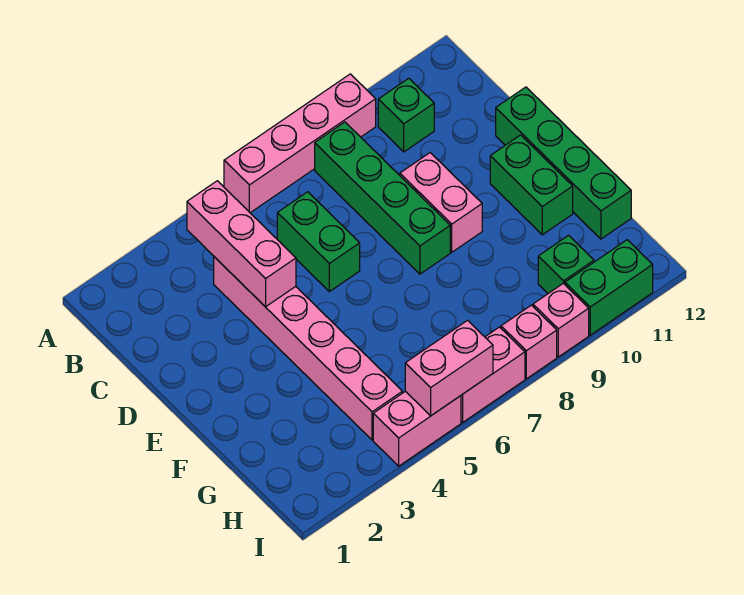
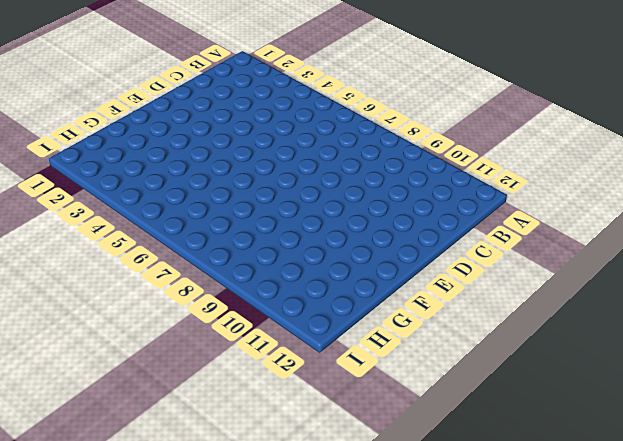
none -> pink brick A6:A9 level 1
none -> green brick B8:E8 level 1
none -> green brick B10 level 1

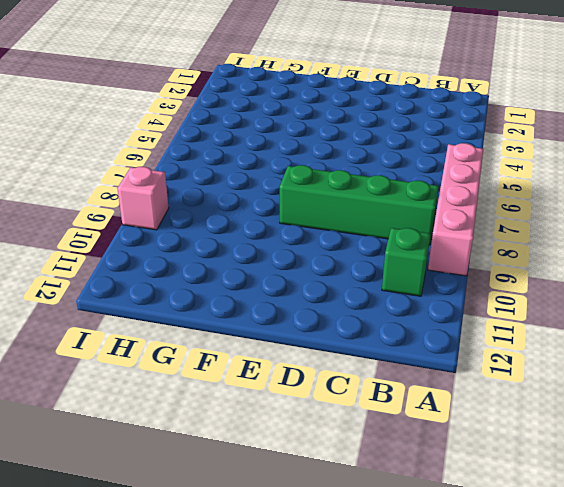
none -> pink brick C4:H4 level 1
none -> green brick C6:D6 level 1
none -> pink brick D9:E9 level 1

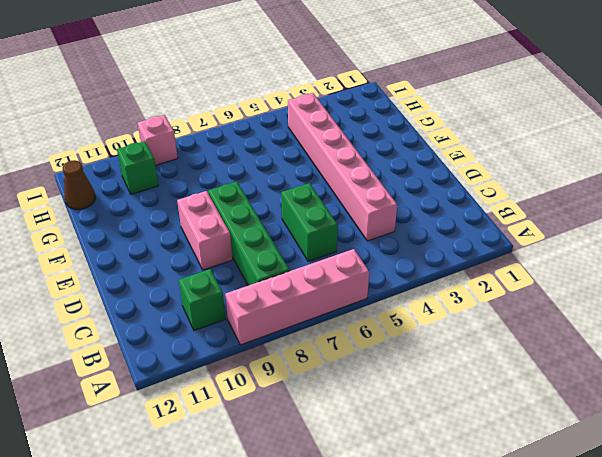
brown cone H12 level 1 -> none
none -> green brick D12:G12 level 1
none -> green brick E11:F11 level 1
none -> pink brick I4:I5 level 1

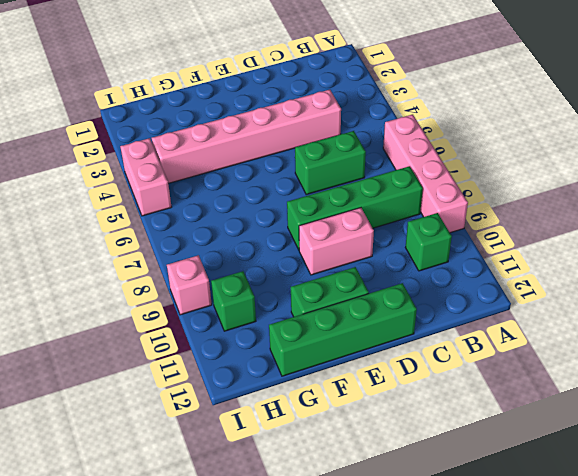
none -> pink brick I6:I7 level 1
none -> pink brick I8 level 1
none -> green brick I10:I11 level 1

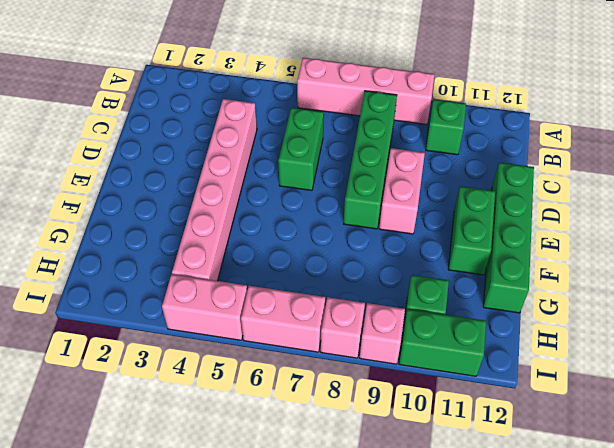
none -> pink brick B4:D4 level 2
none -> pink brick I5:I6 level 2

